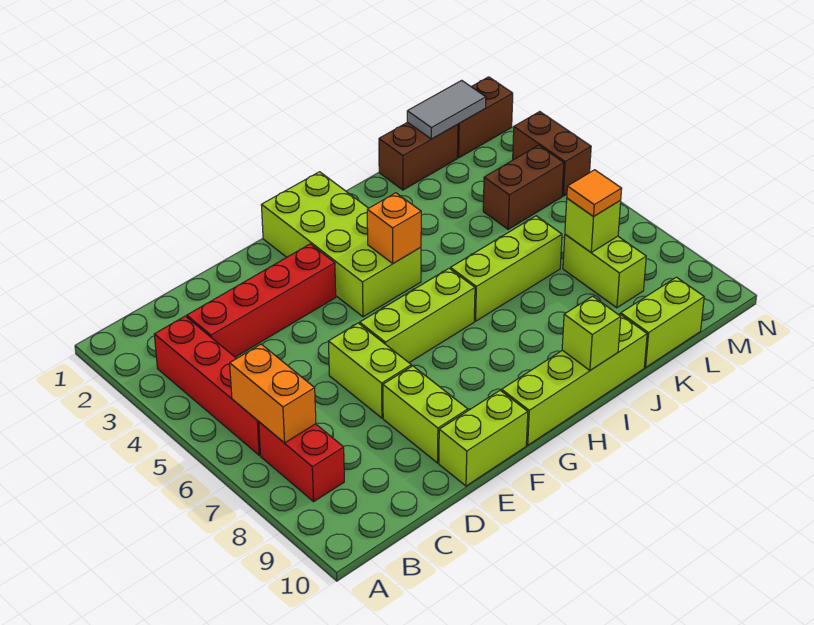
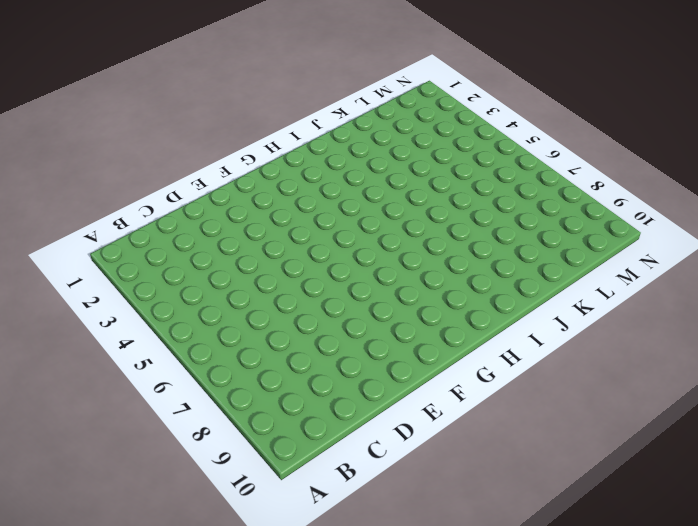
none -> red brick B3:B6 level 1
none -> red brick B7:B8 level 1
none -> red brick C3:F3 level 1

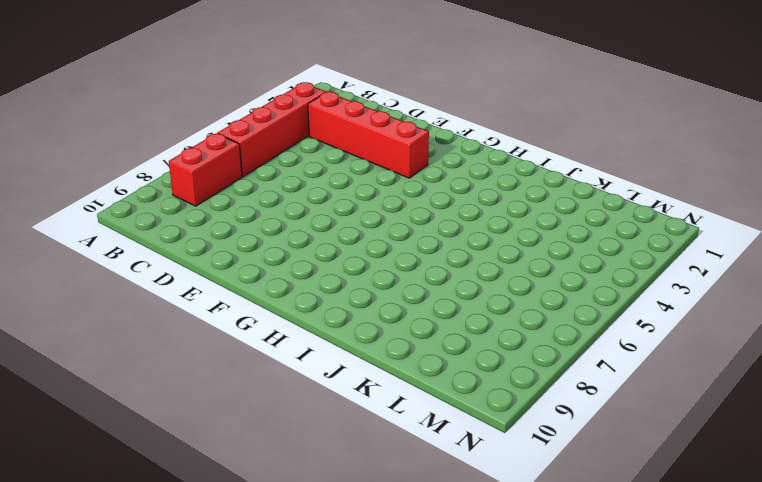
none -> lime brick E6:E7 level 1
none -> lime brick E8:E9 level 1
none -> lime brick E10:F10 level 1

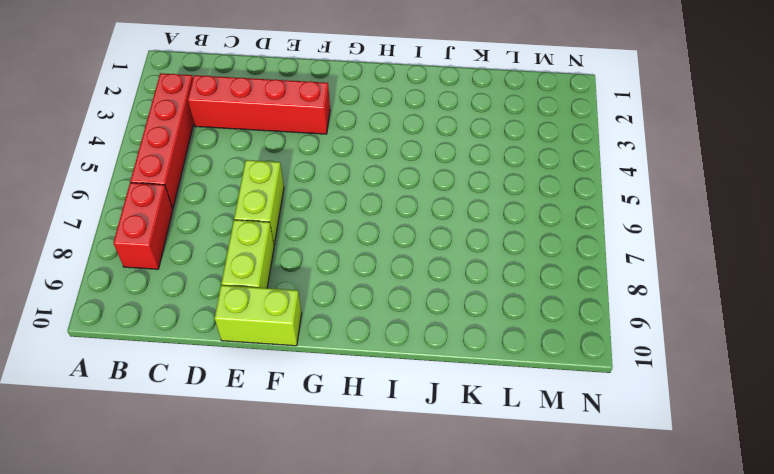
none -> lime brick F6:H6 level 1
none -> lime brick G1:H4 level 1
none -> lime brick G10:J10 level 1

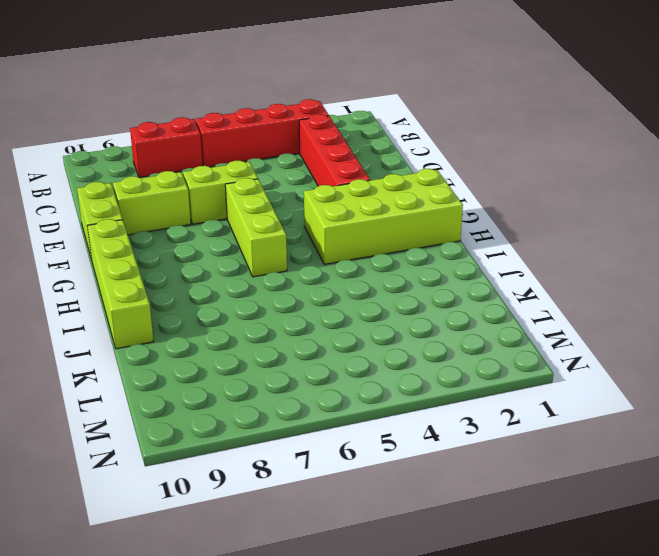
none -> lime brick I6:K6 level 1
none -> brown brick K1:L1 level 1
none -> lime brick K10:L10 level 1

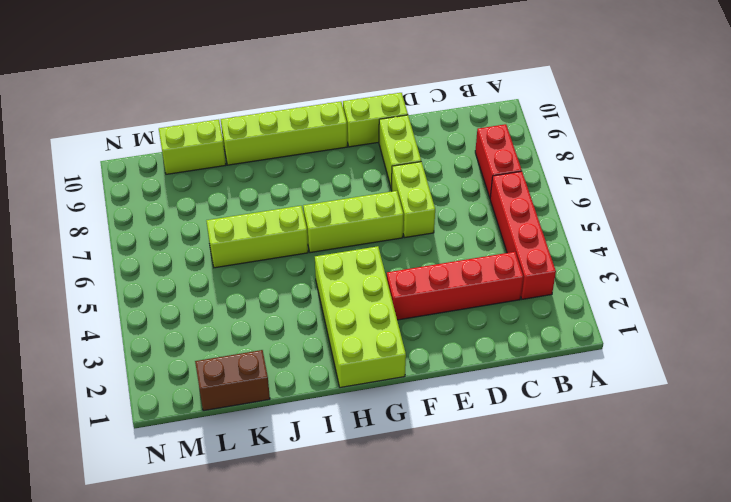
none -> brown brick L4:M4 level 1
none -> lime brick L7:L8 level 1
none -> brown brick M1:N1 level 1

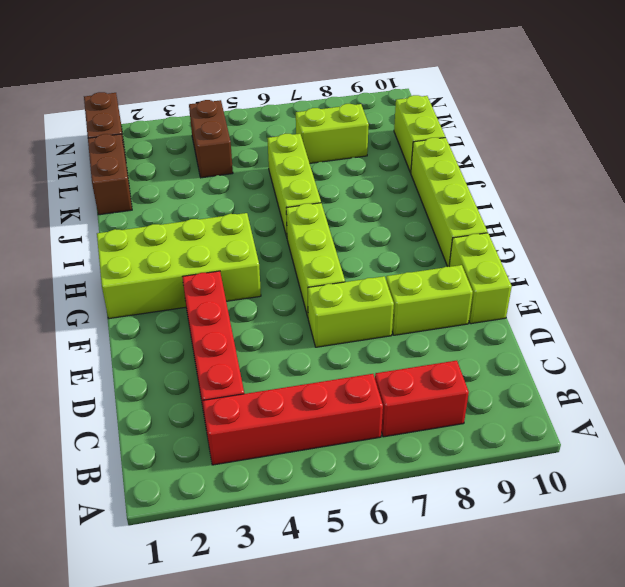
none -> brown brick N3:N4 level 1
none -> orange brick B6:B7 level 2
none -> orange brick H4 level 2

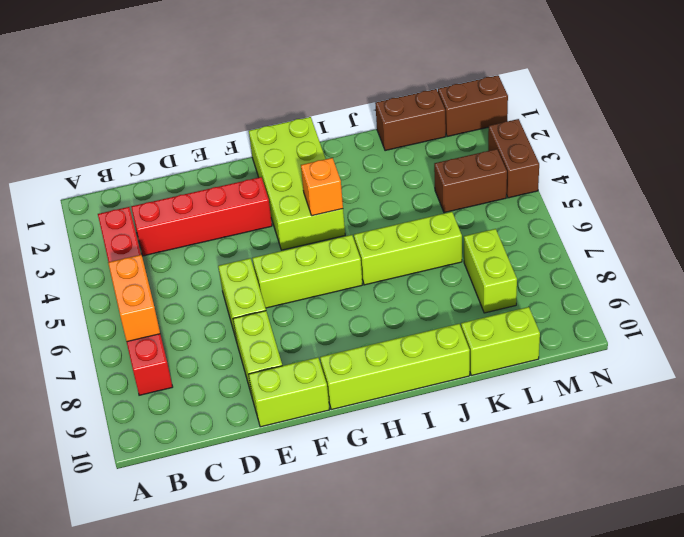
none -> lime brick I10 level 2
none -> grey tile L1:M1 level 2
none -> lime brick L7 level 2

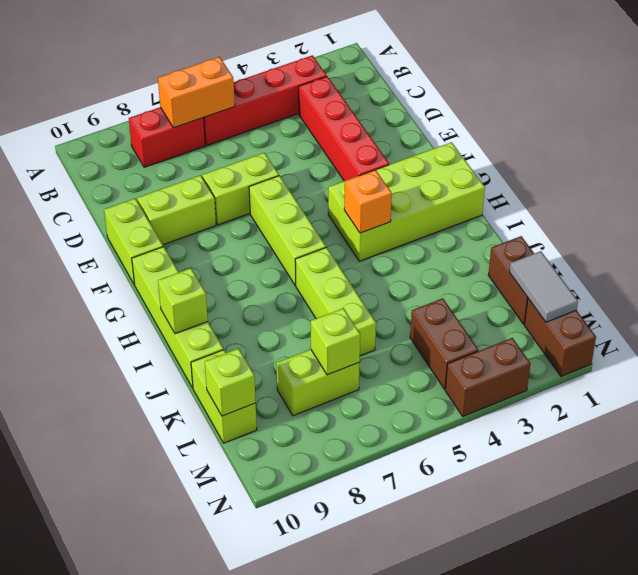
lime brick L10 level 2 -> none
none -> orange tile L7 level 3

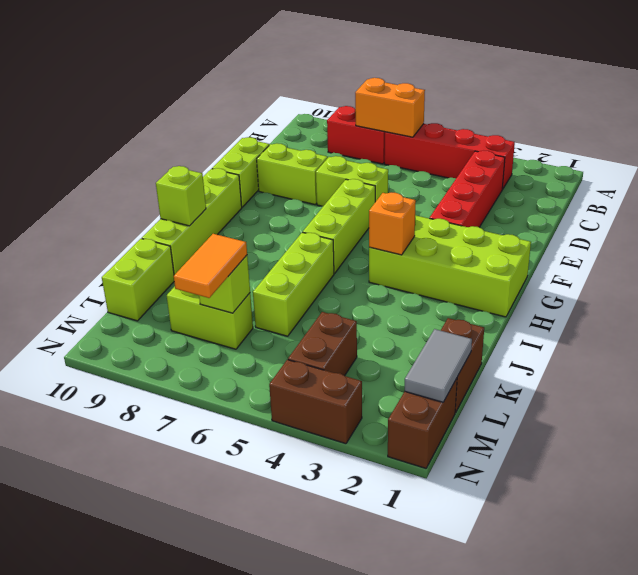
orange tile L7:M7 level 3 -> orange tile L7 level 3

